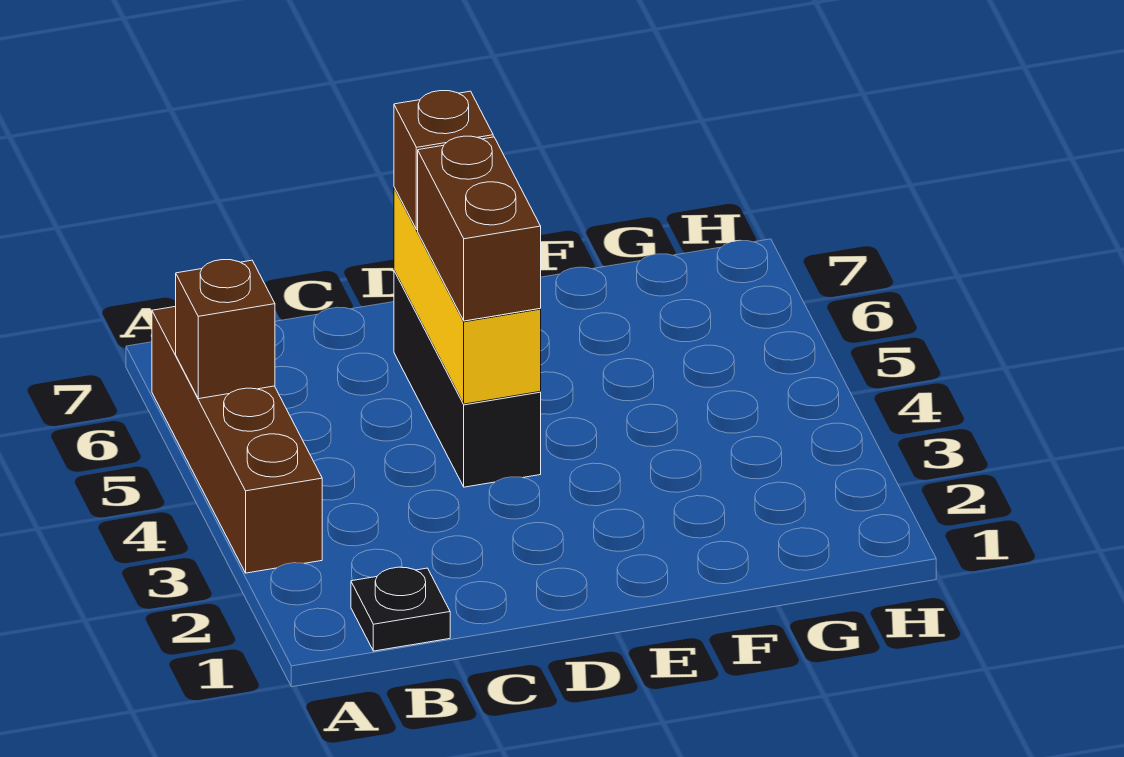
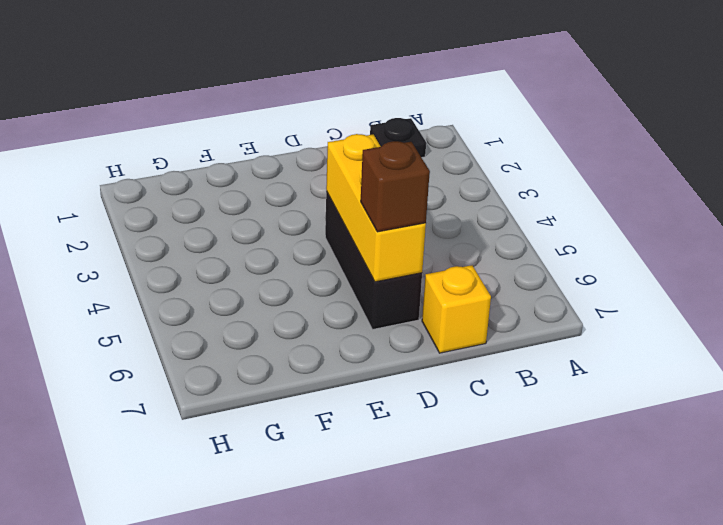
yellow brick C7 level 1 -> none
none -> brown brick A3:A6 level 1
none -> brown brick A5 level 2

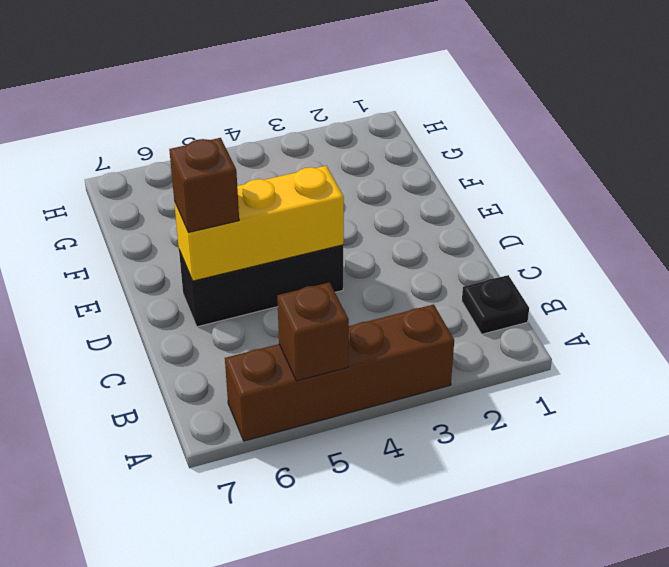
none -> brown brick D4:D5 level 3

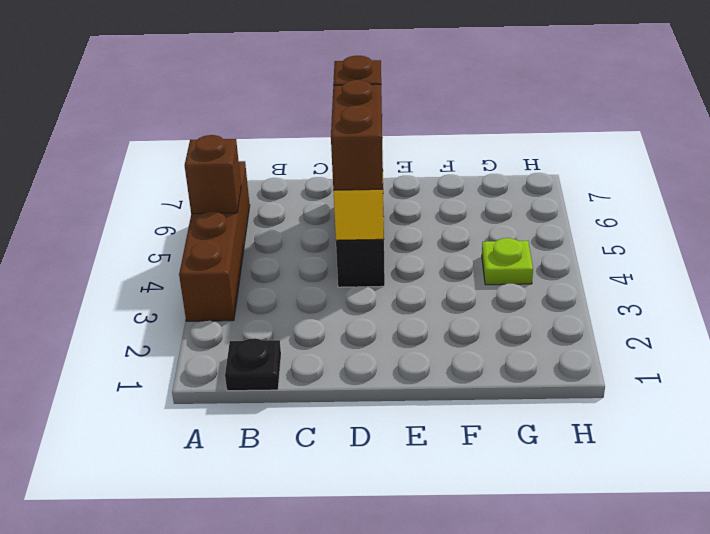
lime plate G4 level 1 -> none

